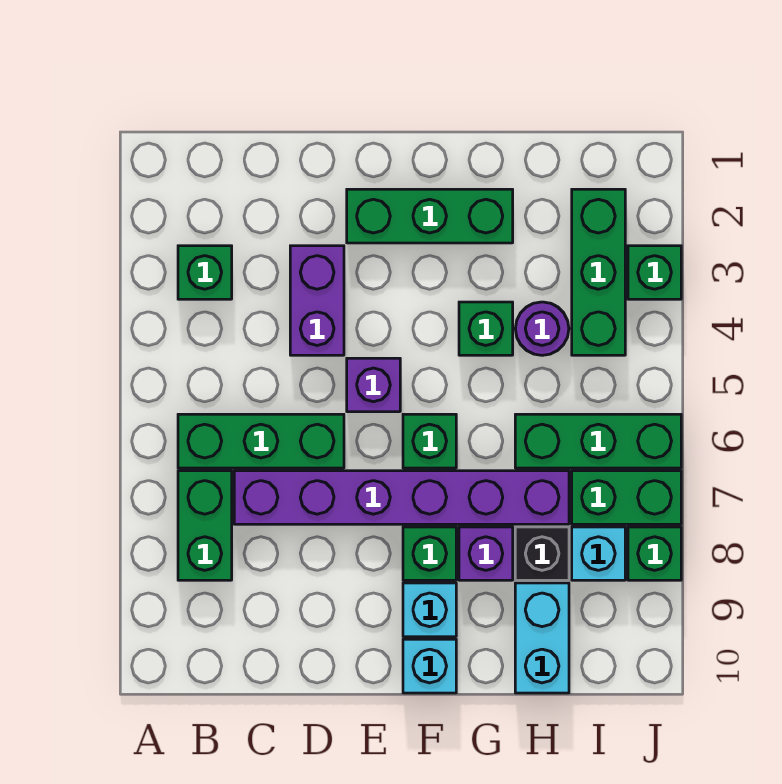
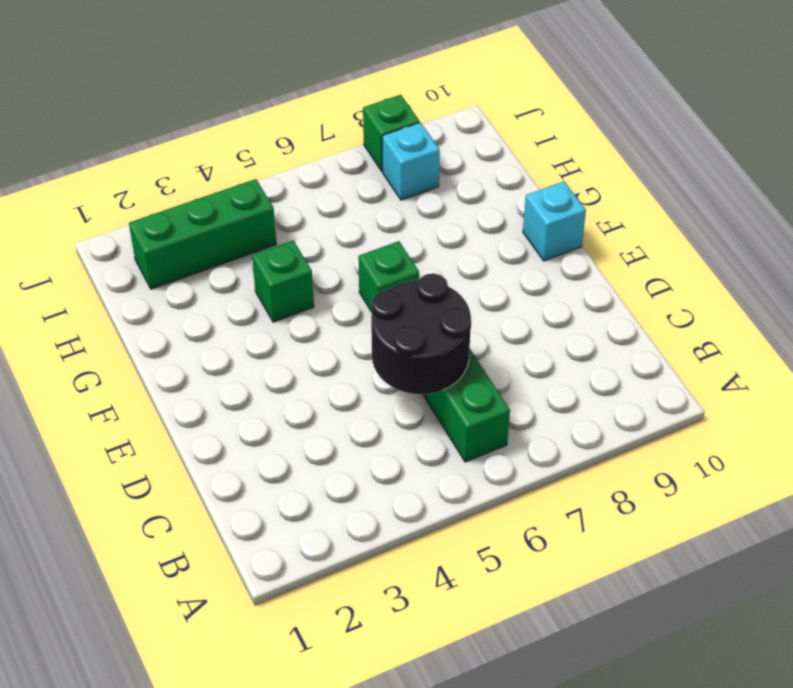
black round brick C5:D6 level 2 -> none
none -> green brick B3 level 1
none -> green brick B7:B8 level 1
none -> purple brick C7:H7 level 1

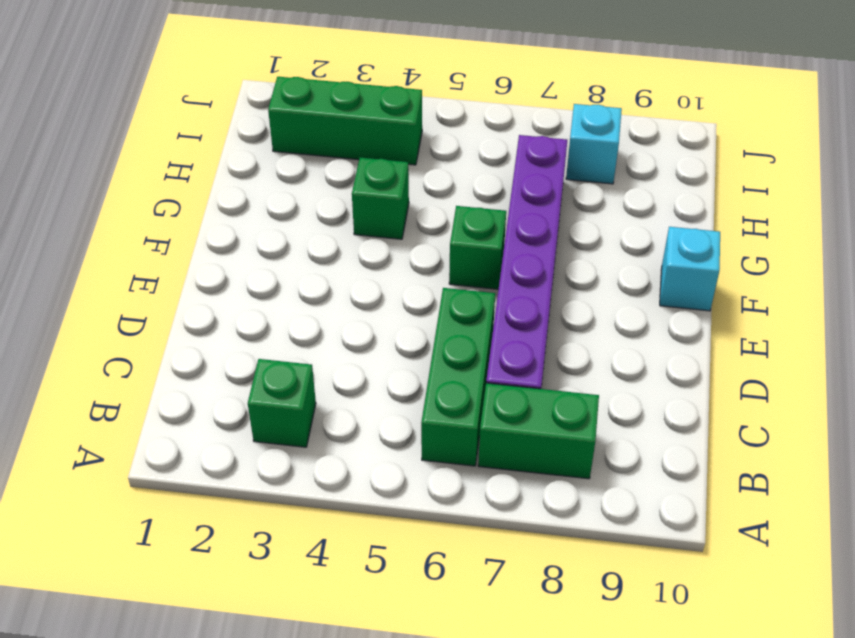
none -> purple brick D3:D4 level 1
none -> green brick E2:G2 level 1
none -> purple brick E5 level 1

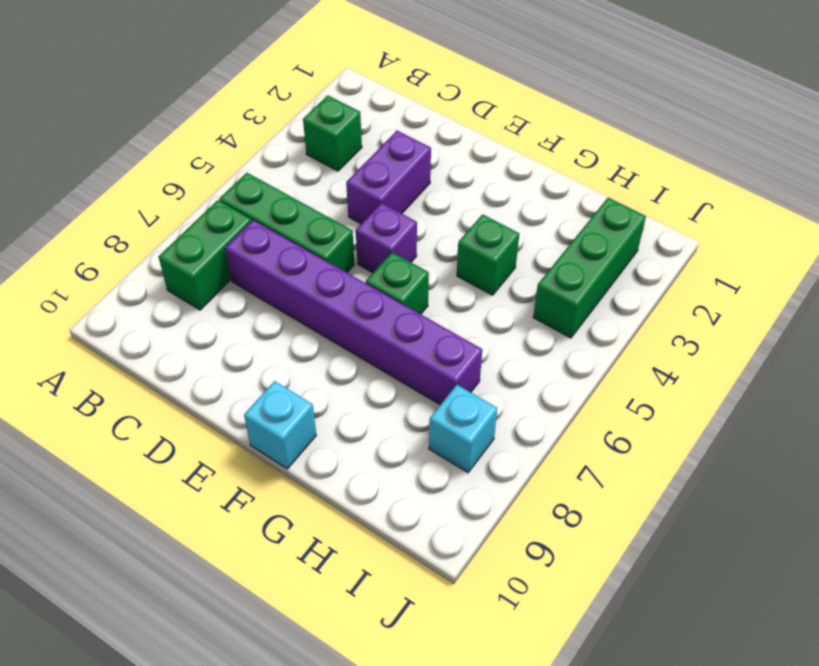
none -> green brick E2:G2 level 1
none -> green brick F8 level 1
none -> cyan brick F9 level 1

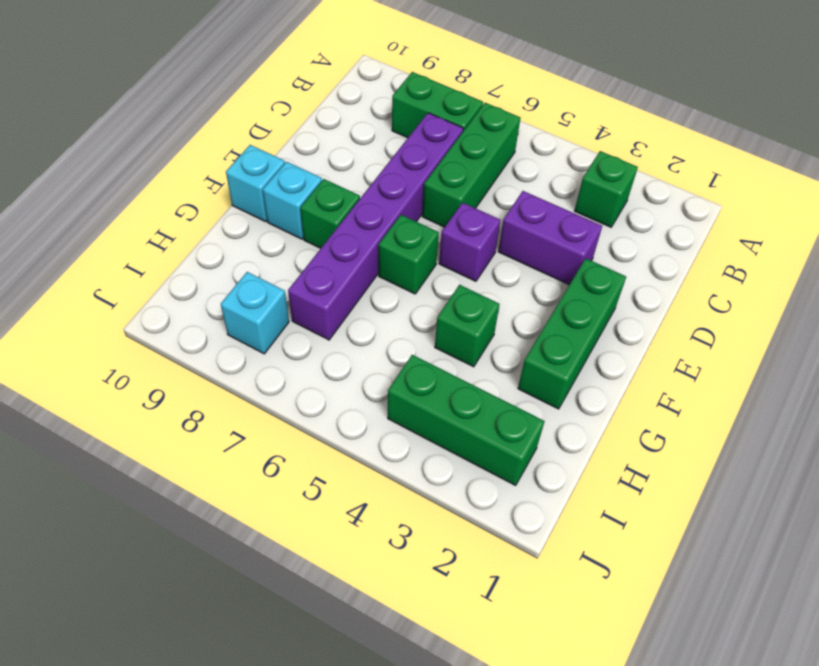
none -> purple brick G8 level 1
none -> purple round brick H4 level 1
none -> green brick H6:J6 level 1

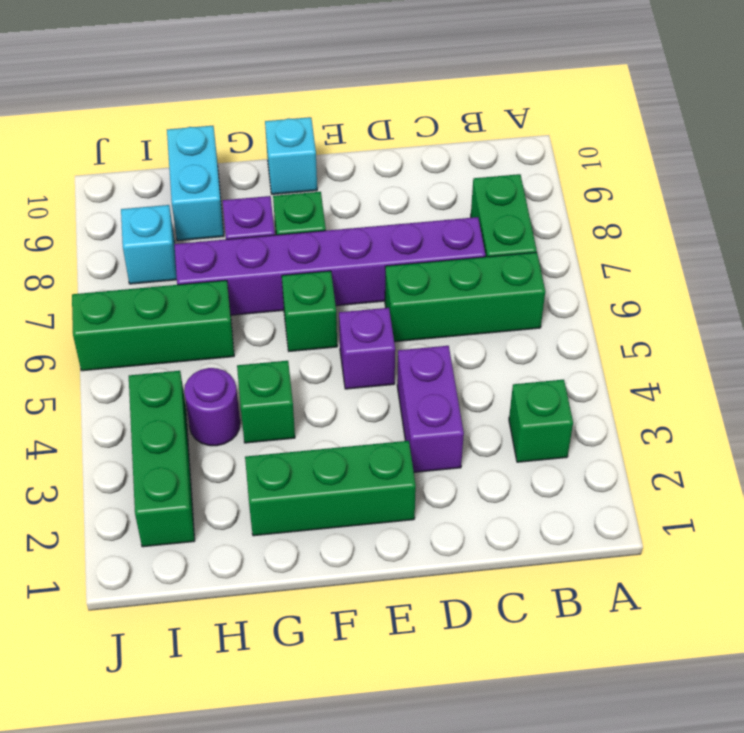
none -> cyan brick F9 level 1
none -> black brick H8 level 1
none -> green brick I7:J7 level 1

